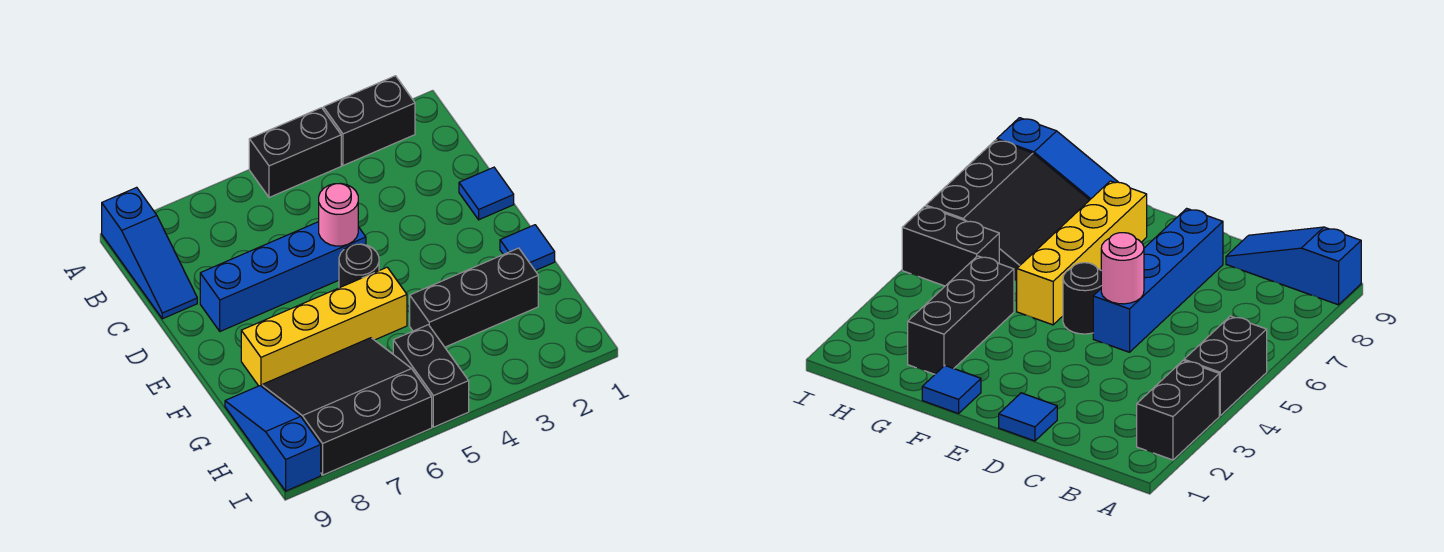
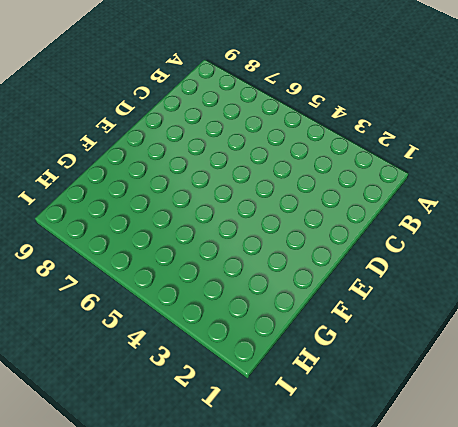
none -> black brick A2:A3 level 1
none -> black brick A4:A5 level 1
none -> blue slope A9:C9 level 1 top A

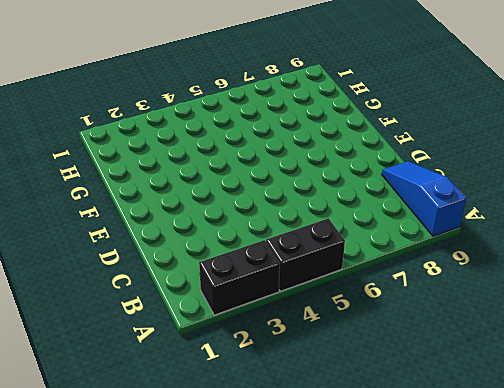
none -> blue tile D1 level 1
none -> blue brick D5:D8 level 1
none -> black round brick E5 level 1

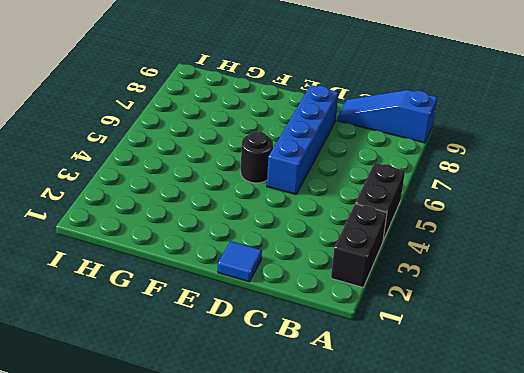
none -> blue tile F1 level 1
none -> yellow brick F5:F8 level 1
none -> black brick G2:G4 level 1

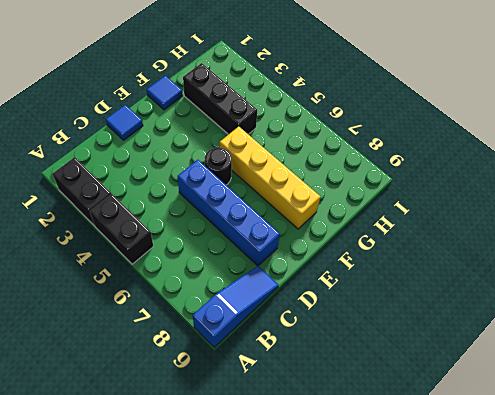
none -> black slope G6:I8 level 1 top I
none -> blue slope G9:I9 level 1 top I
none -> black brick H5:I5 level 1

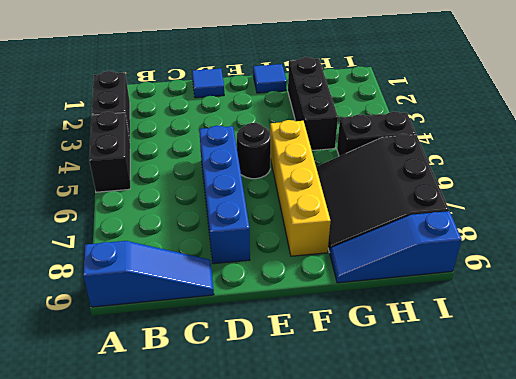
none -> pink round brick D5 level 2

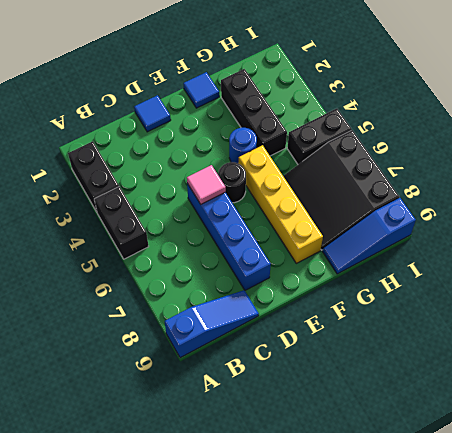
pink tile D5 level 2 -> pink round brick D5 level 2
blue round brick F4 level 1 -> none

